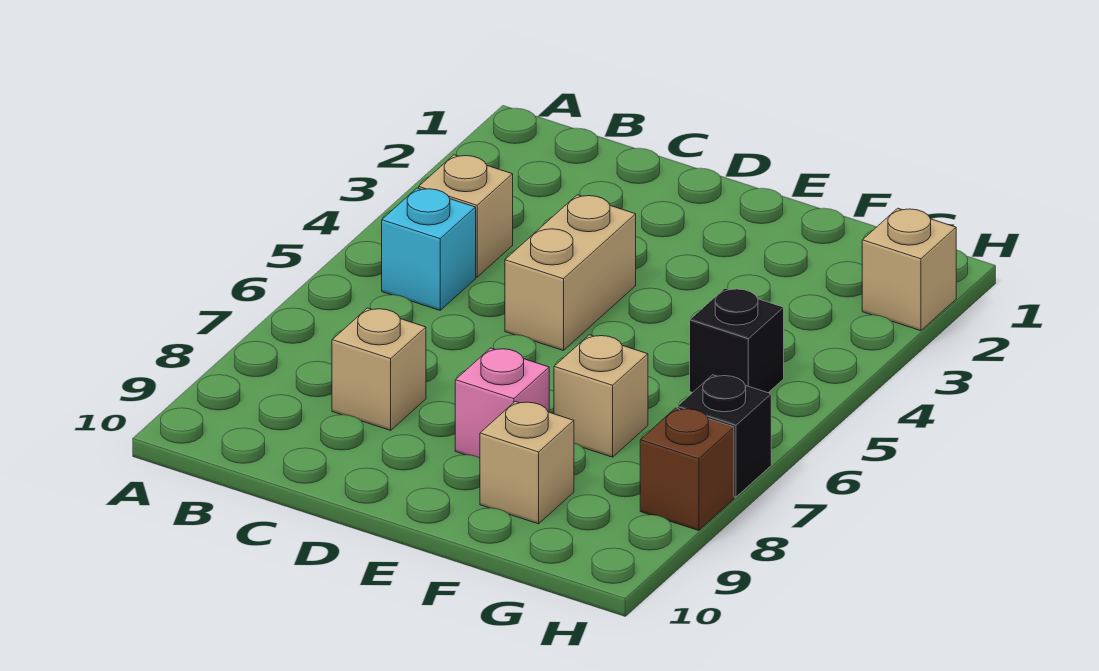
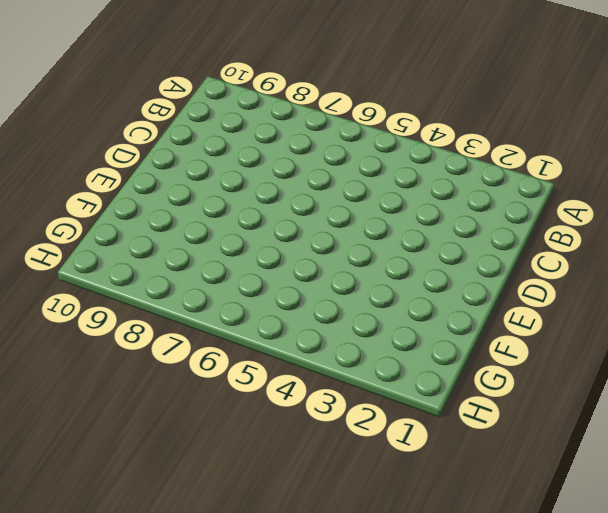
none -> tan brick B4 level 1
none -> cyan brick B5 level 1

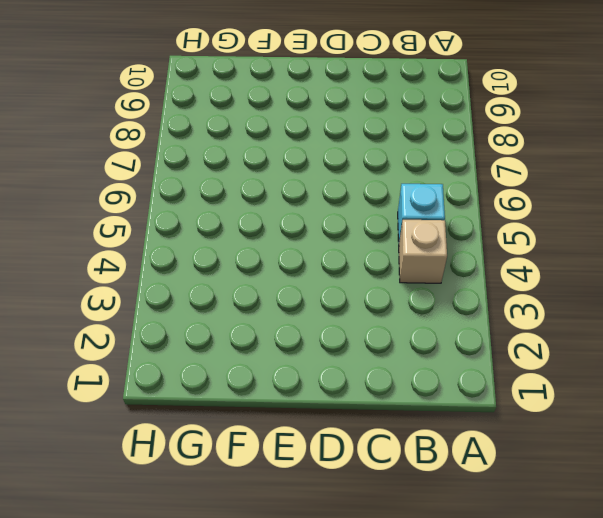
none -> tan brick C8 level 1
none -> tan brick D4:D5 level 1

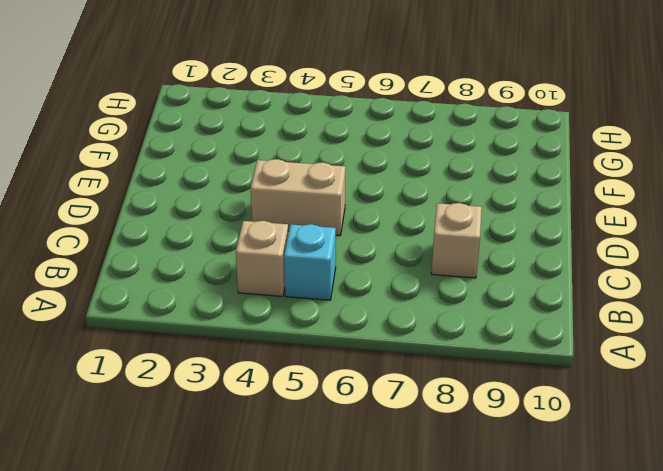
none -> pink brick E8 level 1
none -> tan brick F7 level 1

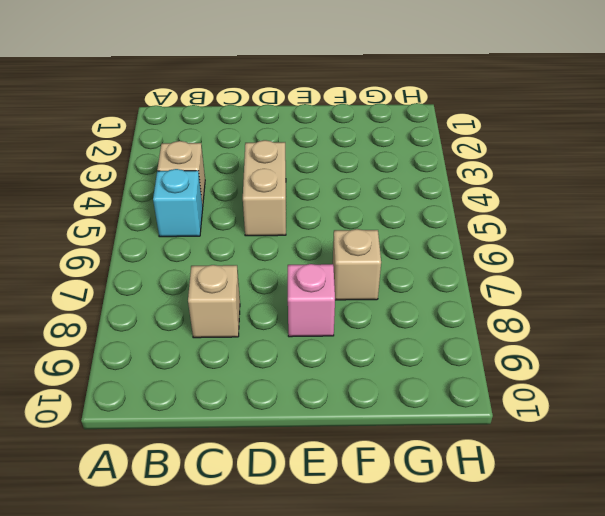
none -> tan brick F9 level 1
none -> black brick G5 level 1

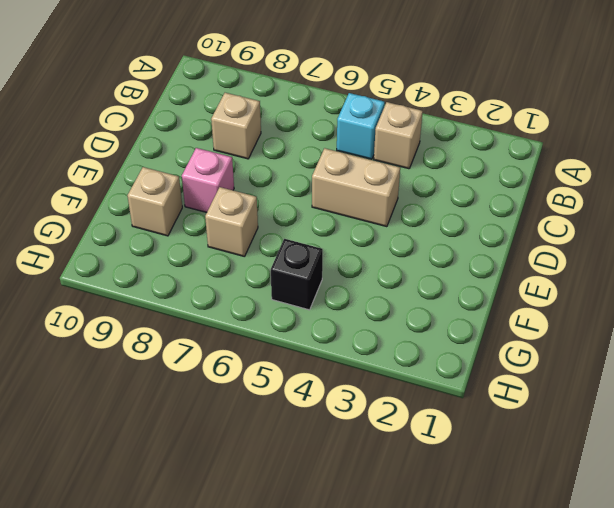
none -> tan brick H2 level 1
none -> black brick H7 level 1

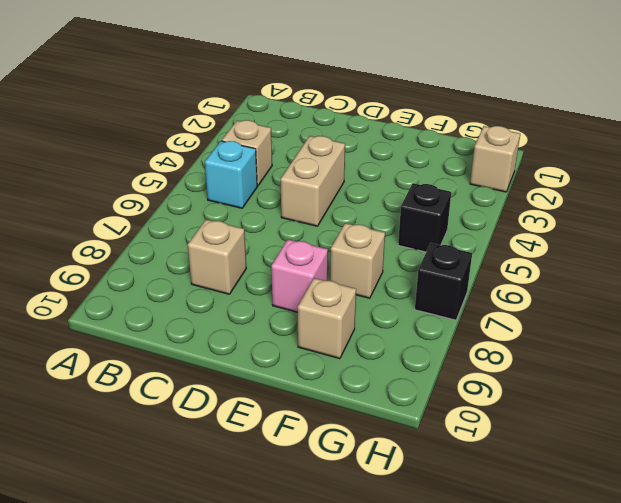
none -> brown brick H8 level 1

